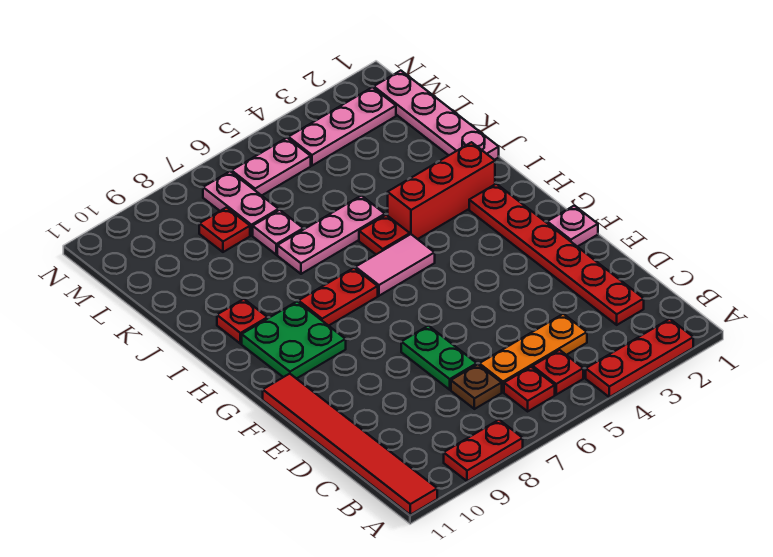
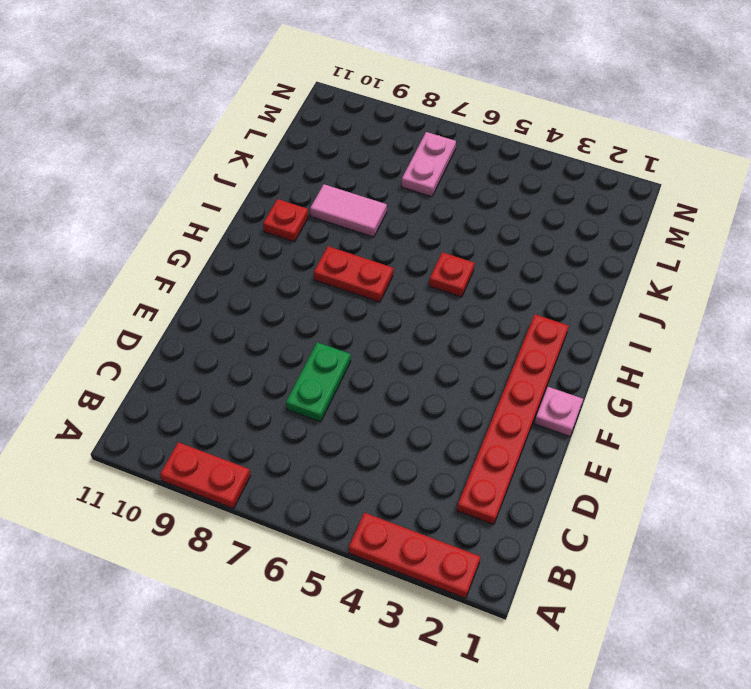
pink tile J8:J9 level 1 -> pink tile H5:H6 level 1
none -> red tile A11:F11 level 1
none -> red plate B5 level 1
none -> red plate B6 level 1

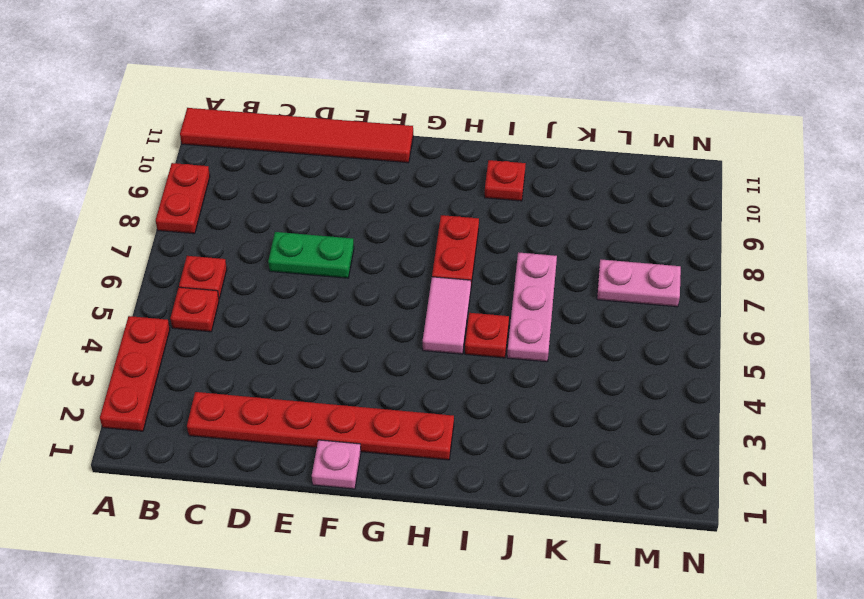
none -> orange plate C4:C6 level 1
none -> brown plate C7 level 1
none -> green plate G9:H10 level 1

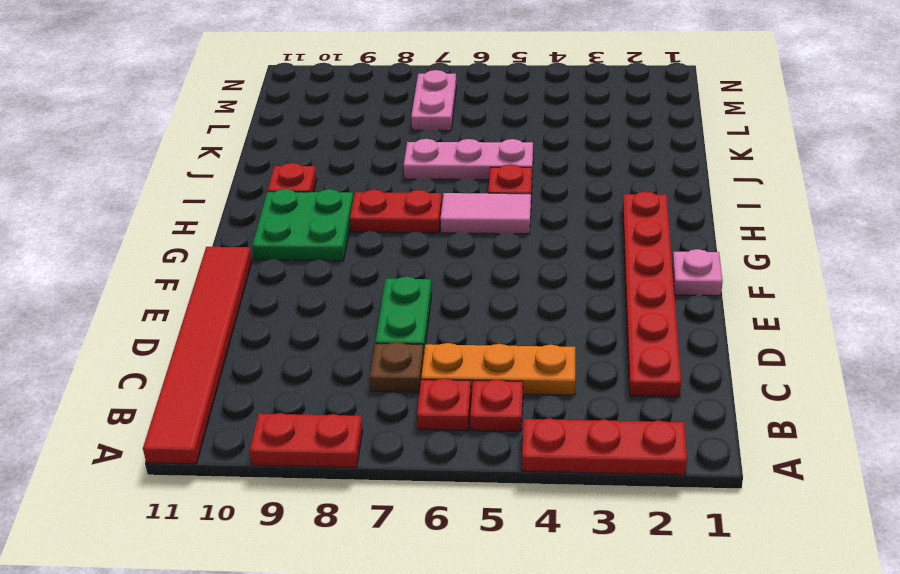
none -> red brick I2:I4 level 1
none -> pink plate J1:M1 level 1
none -> pink plate K7 level 1

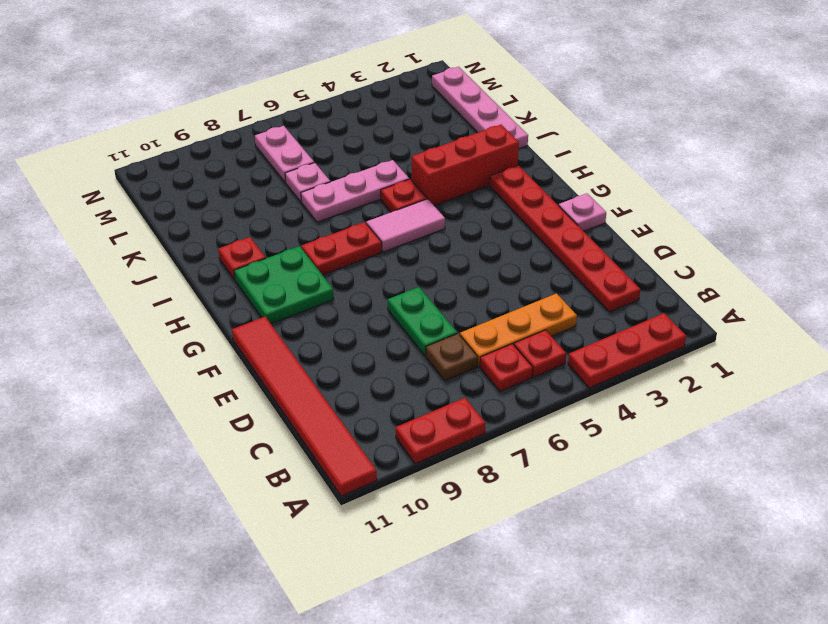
none -> red plate L8 level 1
none -> pink plate M2:M4 level 1
none -> pink plate M5:M6 level 1

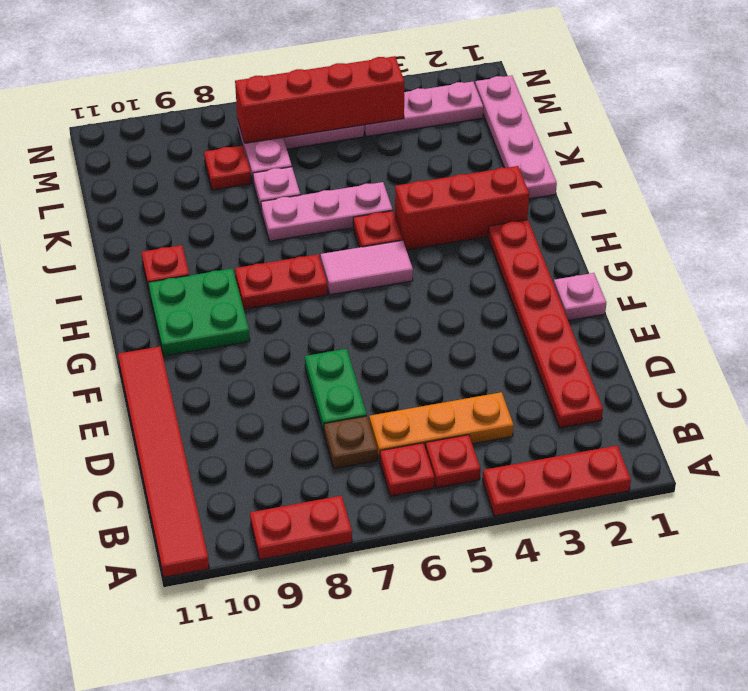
red brick M4:M7 level 2 -> none

